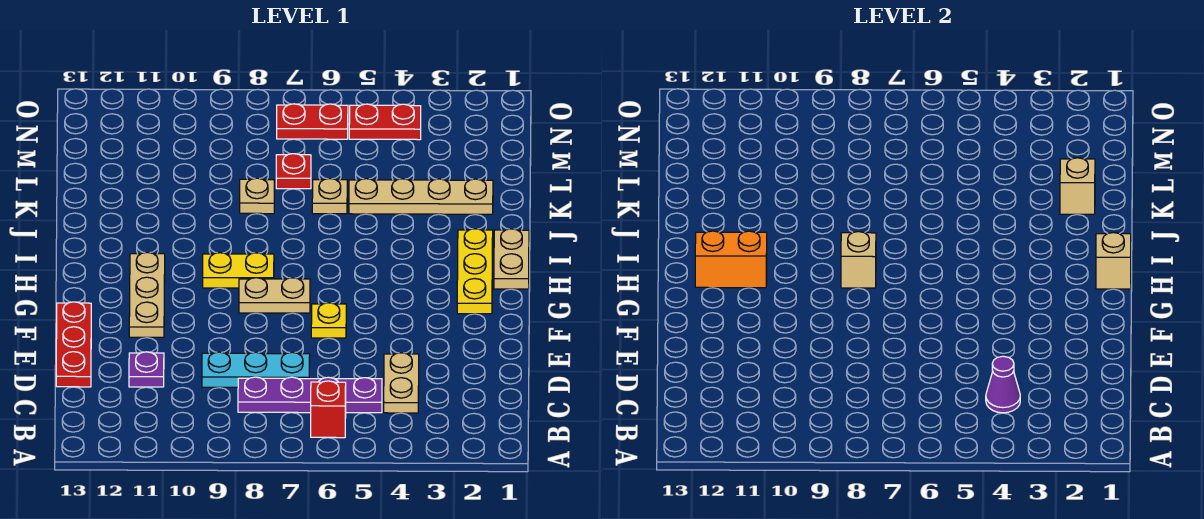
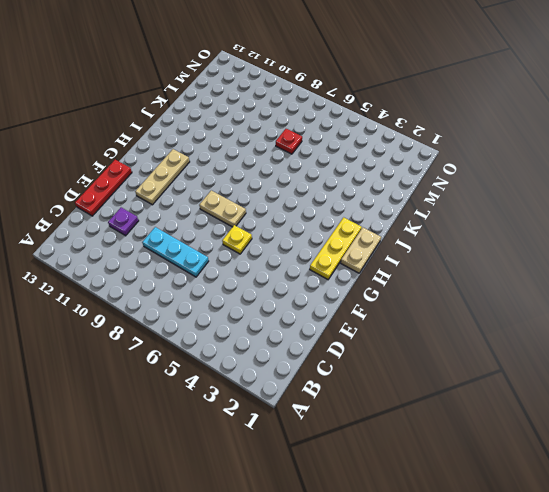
none -> red brick B6 level 1
none -> tan plate C4:D4 level 1
none -> purple plate C5:C8 level 1

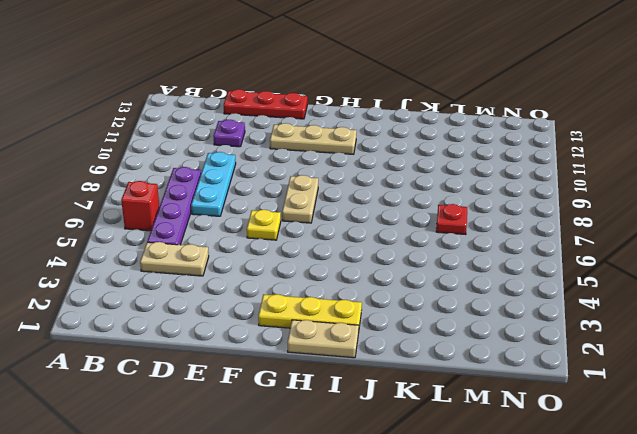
none -> yellow plate H8:H9 level 1
none -> tan plate K2:K5 level 1
none -> tan plate K6 level 1

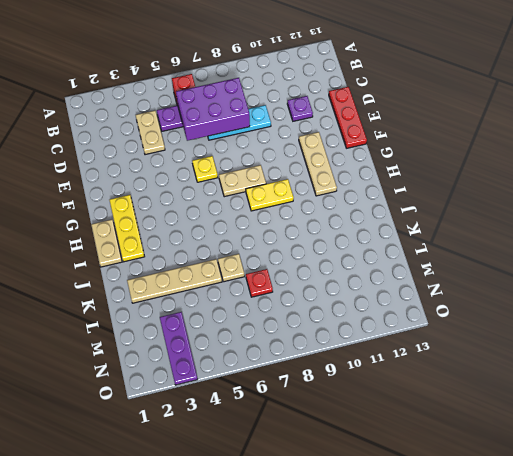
purple brick C6:D8 level 2 -> none
purple plate M3:O3 level 1 -> none
none -> tan plate K8 level 1
none -> red plate N4:N5 level 1
none -> red plate N6:N7 level 1

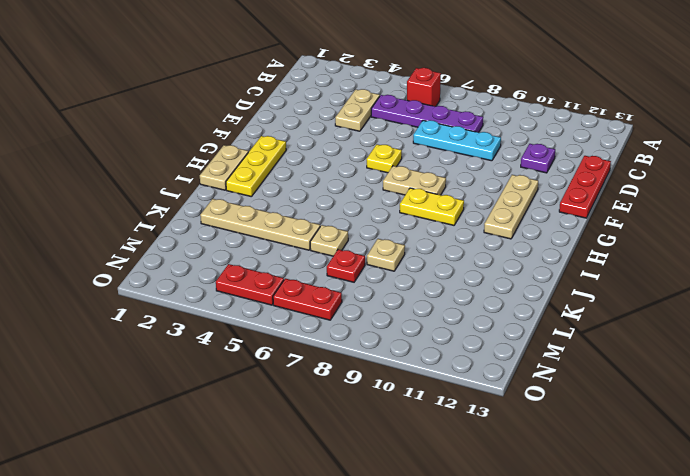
none -> purple cone C4 level 2
none -> tan brick H1 level 2
none -> tan brick H8 level 2

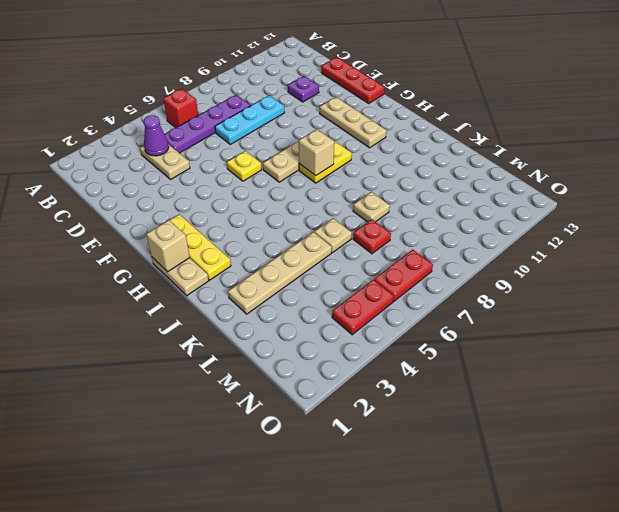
none -> orange brick H11:H12 level 2
none -> tan brick K2 level 2

